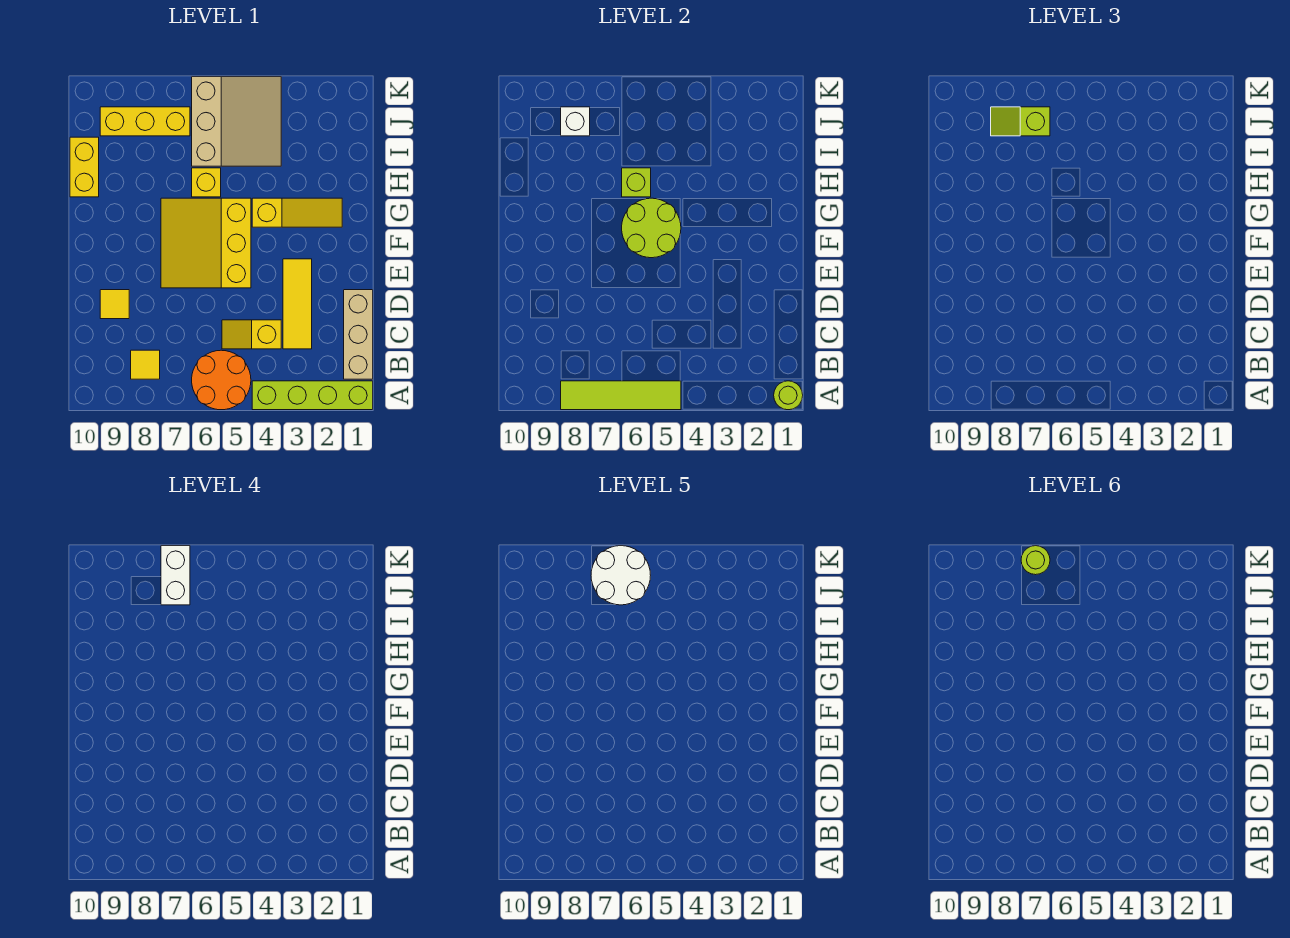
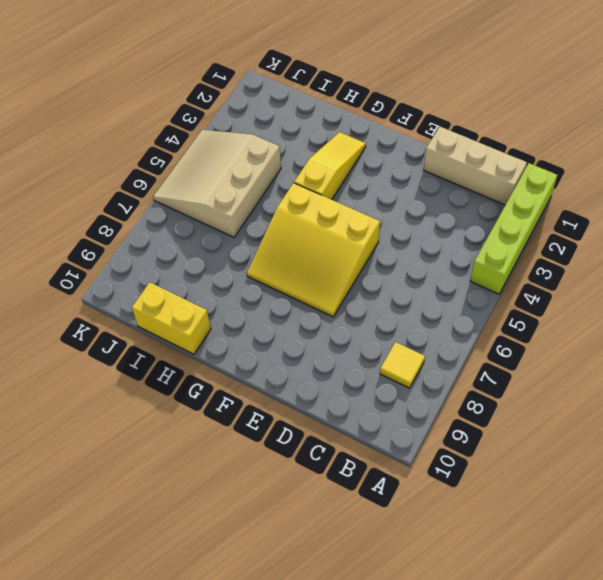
tan slope I4:K6 level 1 top I -> tan slope I4:K6 level 1 top 6
none -> orange round brick A5:B6 level 1
none -> yellow tile C3:E3 level 1
none -> yellow slope C4:C5 level 1 top 4

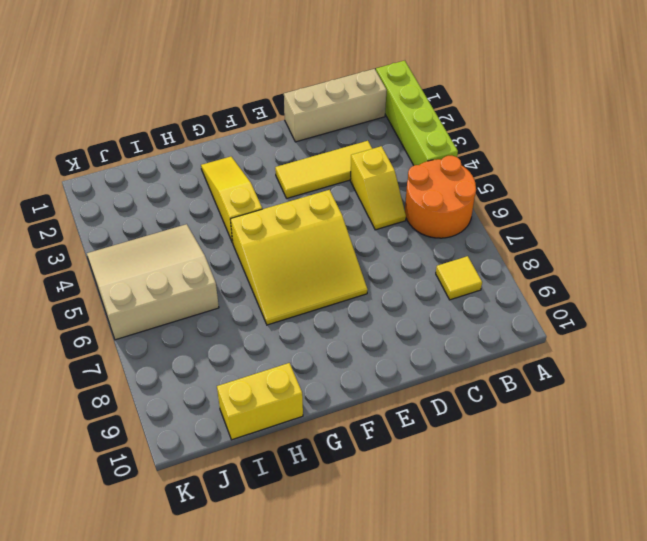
none -> yellow tile D9 level 1
none -> yellow brick H6 level 1
none -> yellow brick J7:J9 level 1

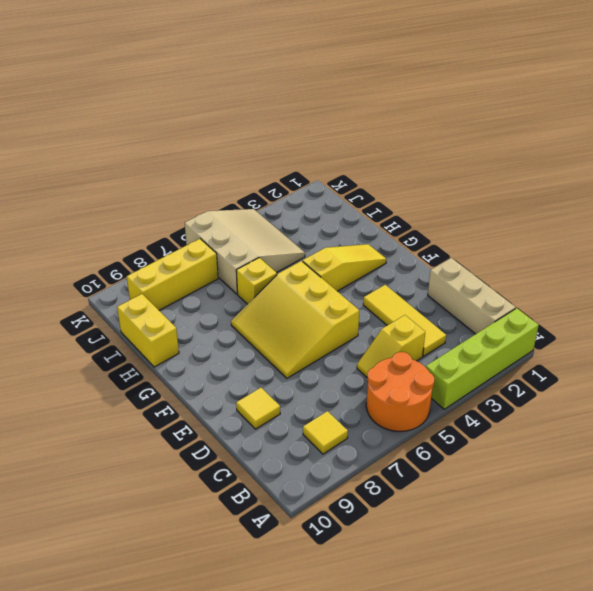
none -> lime round brick A1 level 2
none -> lime tile A5:A8 level 2
none -> lime round brick F5:G6 level 2

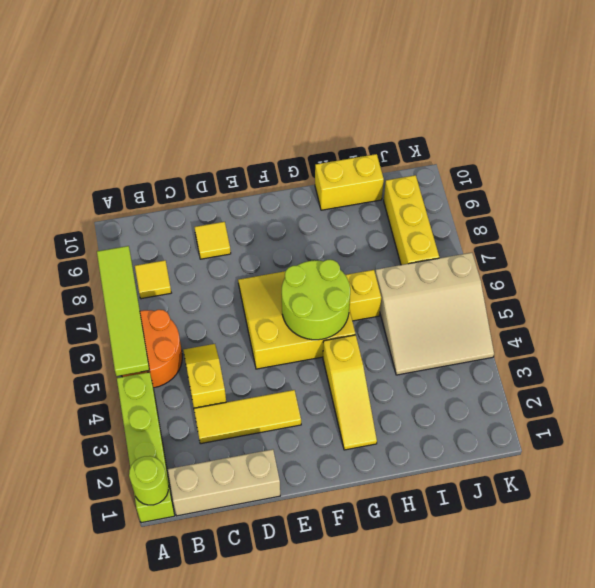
none -> lime brick H6 level 2
none -> white brick J8 level 2
none -> lime slope J7:J8 level 3 top 7

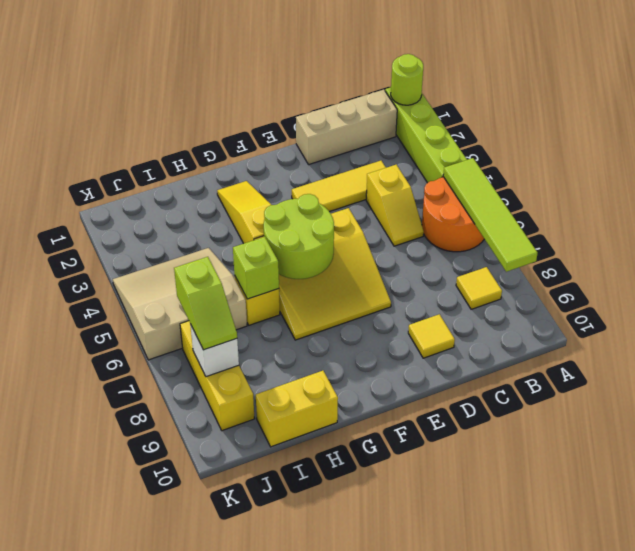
none -> white brick J7:K7 level 4
none -> white round brick J6:K7 level 5
none -> lime round brick K7 level 6

